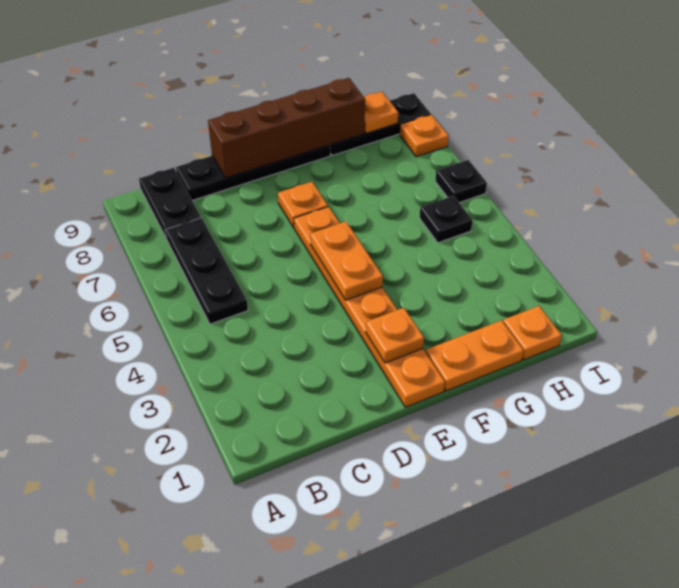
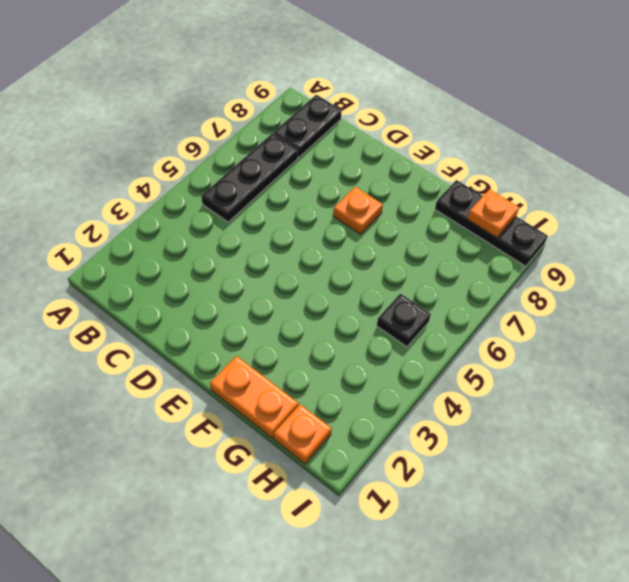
none -> black plate C9:F9 level 1
none -> orange plate E1:E6 level 1
none -> black plate I6 level 1

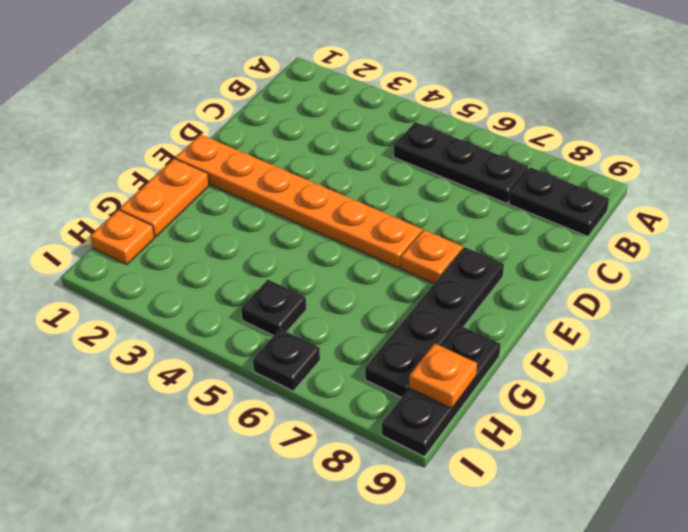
black plate E8:H8 level 1 -> black plate C9:F9 level 1
none -> orange plate I8 level 1
none -> brown brick D9:G9 level 2
none -> orange plate E2 level 2

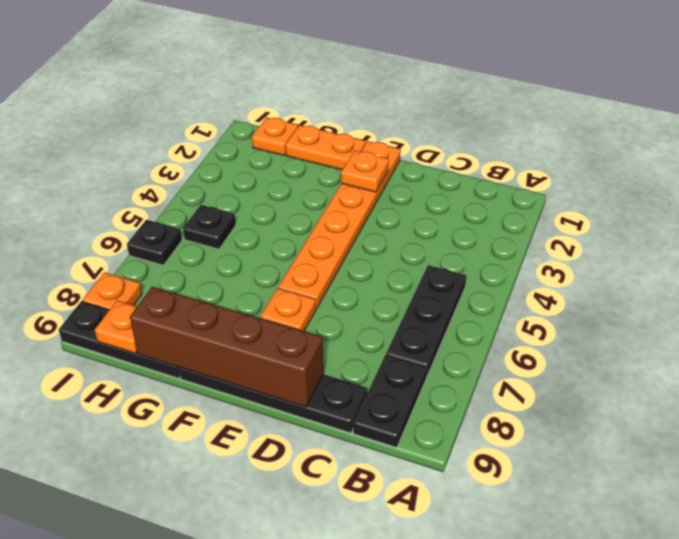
none -> orange plate E4:E5 level 2

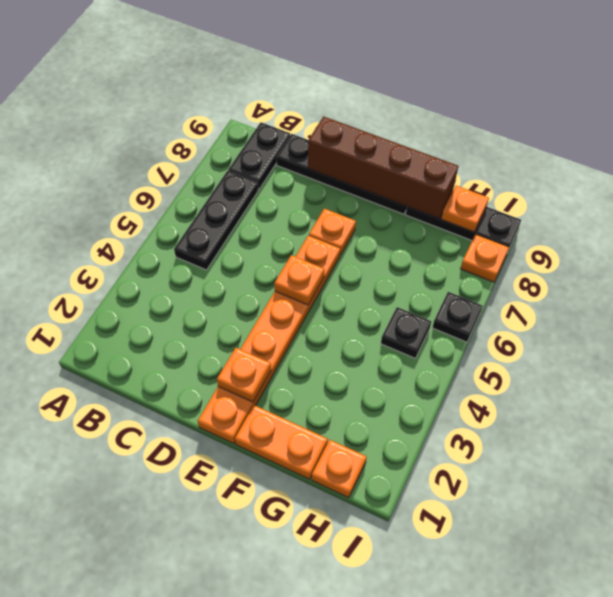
orange plate E5 level 2 -> orange plate E4:E5 level 2

